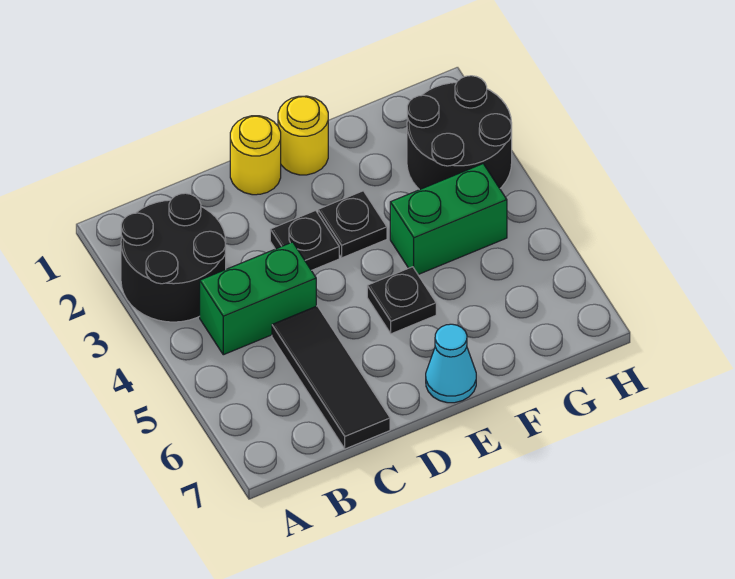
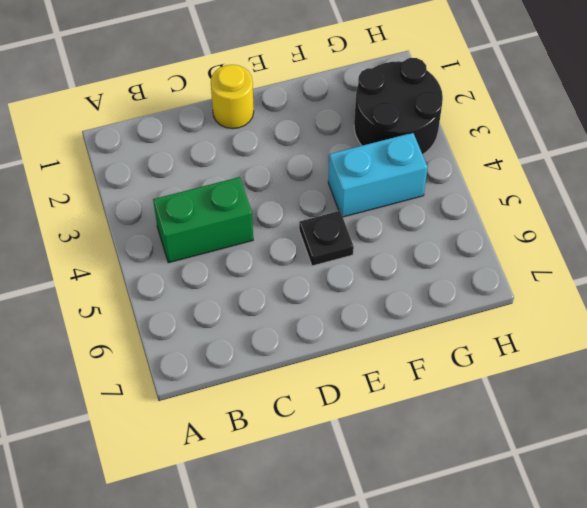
cyan brick F4:G4 level 1 -> green brick F4:G4 level 1
none -> black round brick A2:B3 level 1
none -> black tile C5:C7 level 1

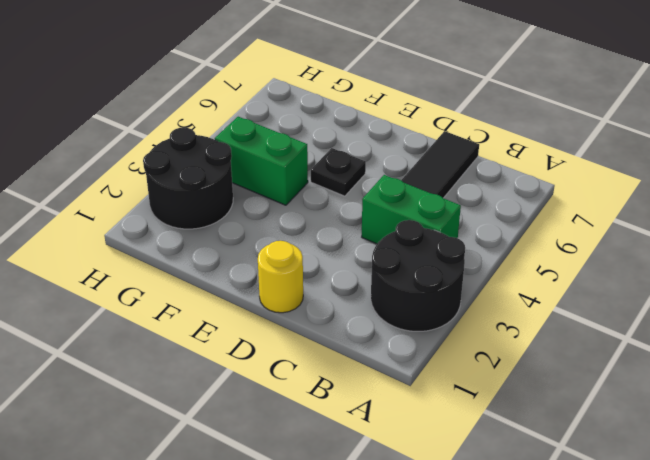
none -> black plate D3 level 1
none -> yellow round brick E1 level 1

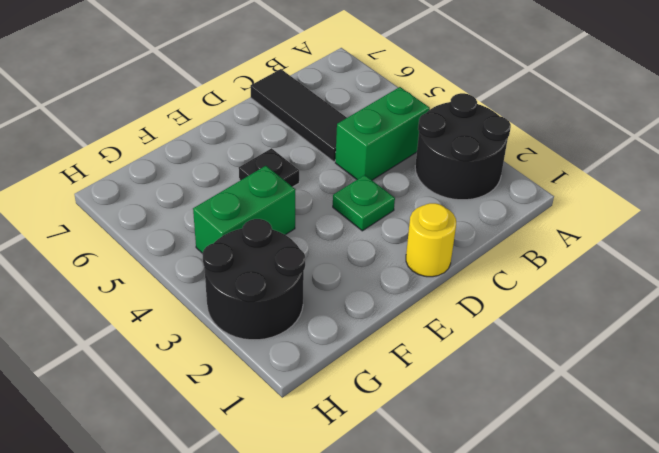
green plate D3 level 1 -> black plate D3 level 1
none -> yellow round brick E1 level 1
none -> black plate E3 level 1

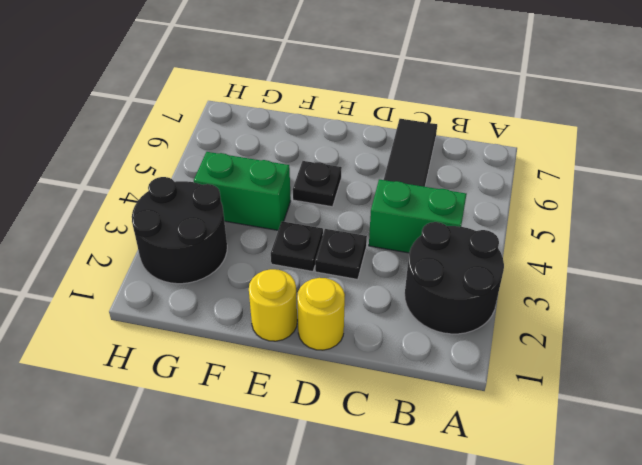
none -> cyan cone E7 level 1

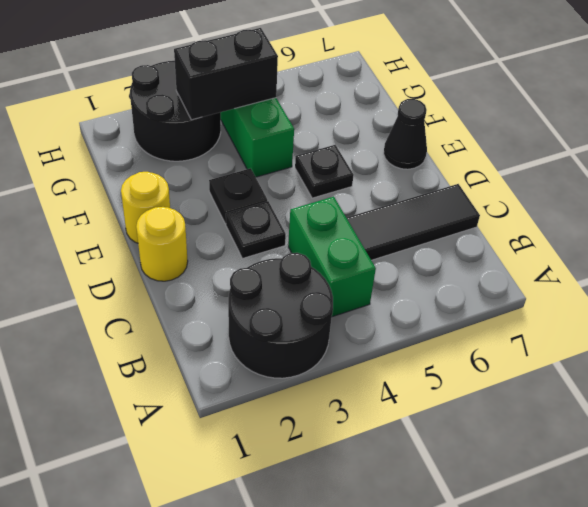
black cone E7 level 1 -> cyan cone E7 level 1
black brick G3:G4 level 2 -> none

